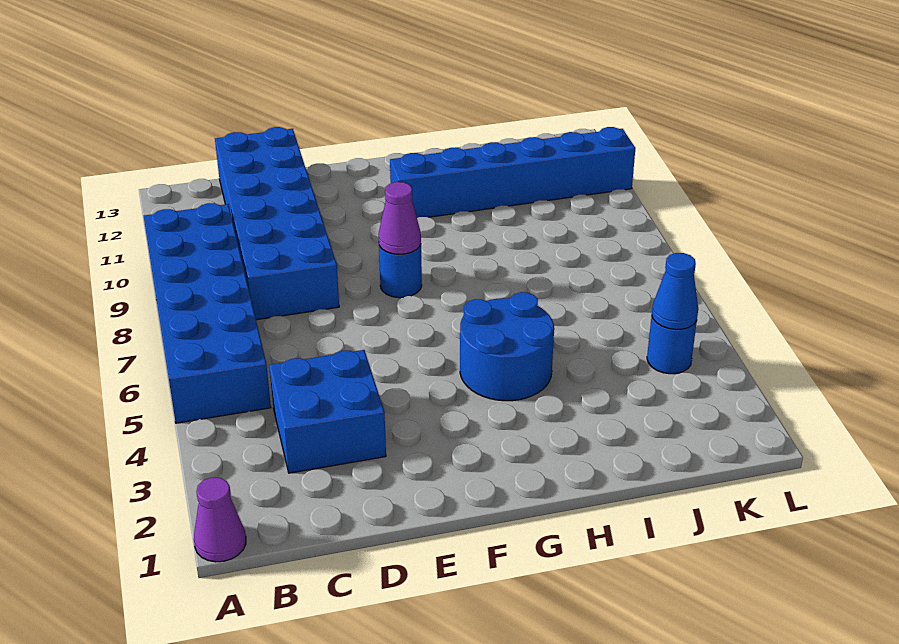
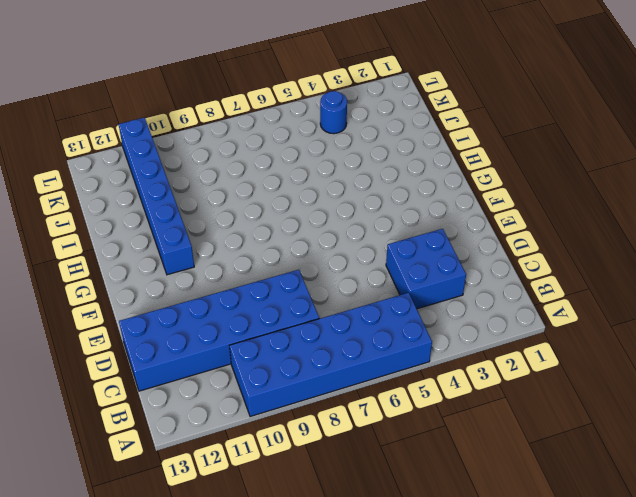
none -> purple cone A1 level 1
none -> blue round brick F8 level 1

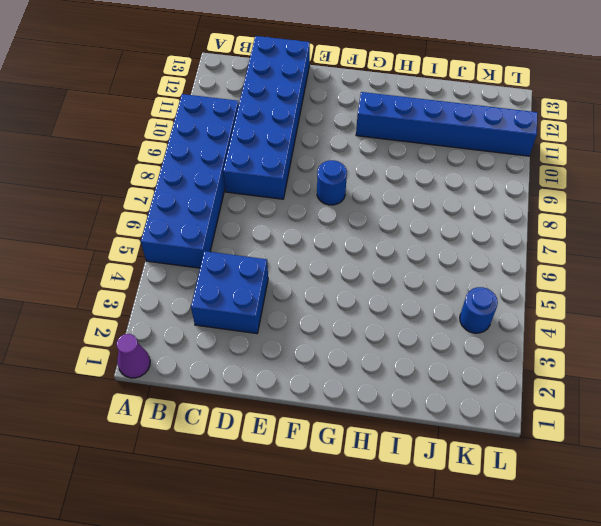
none -> blue round brick G4:H5 level 1
none -> purple cone F8 level 2

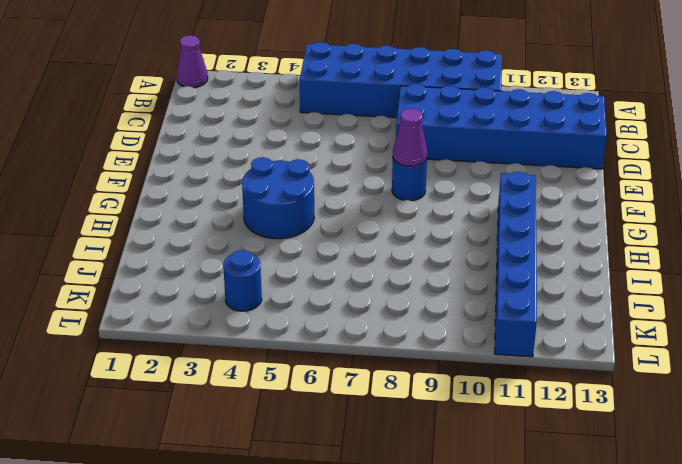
none -> blue brick C3:D4 level 1
none -> blue cone K4 level 2

